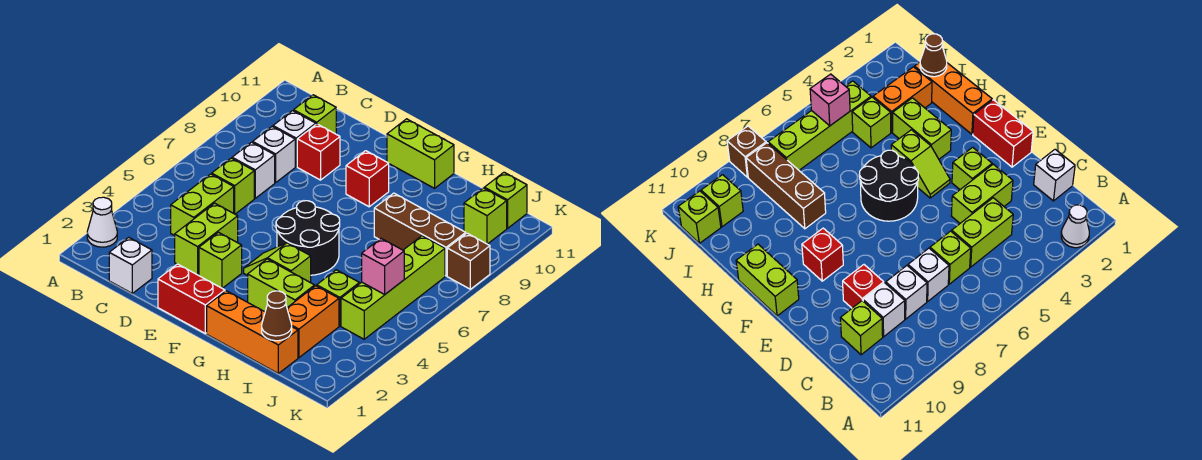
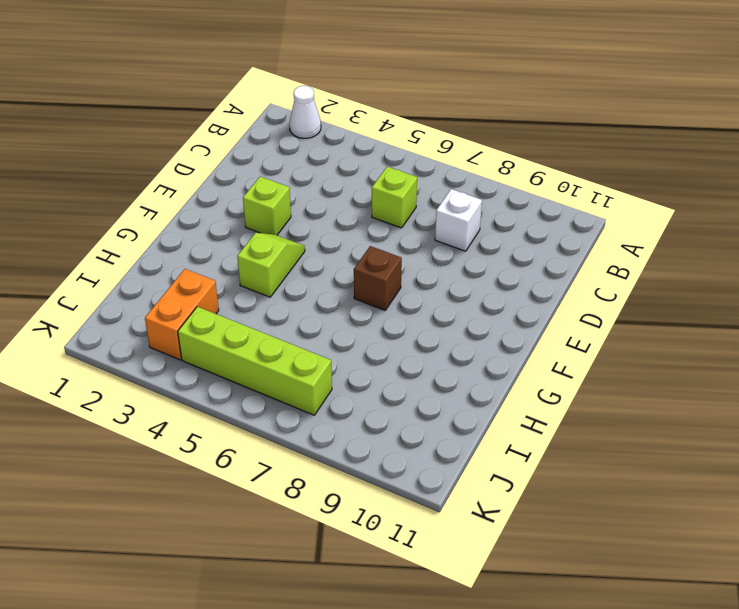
brown brick F7 level 1 -> brown brick K8 level 1
orange brick I3:J3 level 1 -> orange brick I2:I3 level 1
none -> white brick C1 level 1
none -> lime brick C4:C5 level 1
none -> white brick C7 level 1

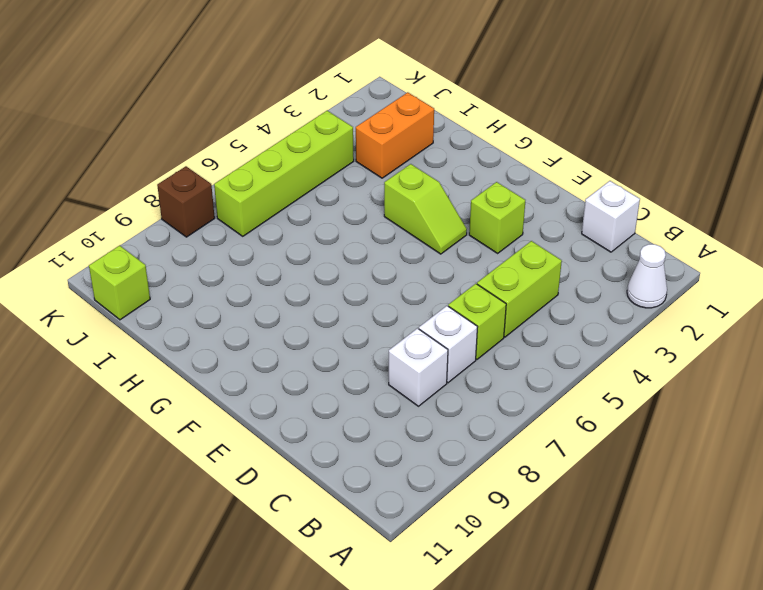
none -> white brick C9 level 1
none -> lime brick C10 level 1
none -> lime brick D3:D4 level 1

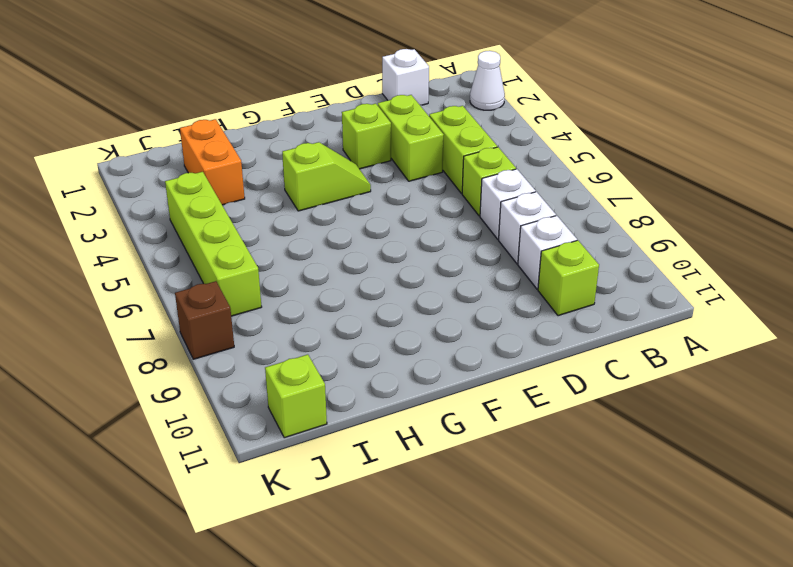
none -> red brick D9 level 1
none -> red brick E1:F1 level 1
none -> black round brick F5:G6 level 1

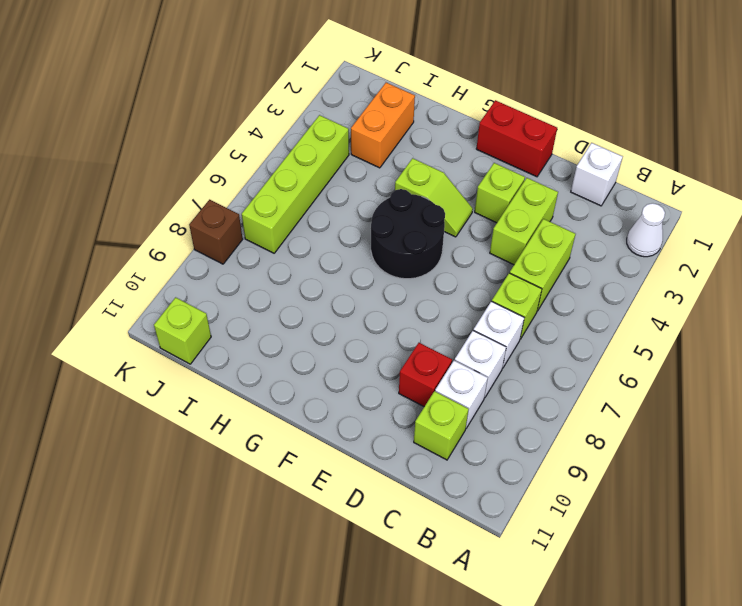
none -> red brick F9 level 1
none -> lime brick F11:G11 level 1
none -> orange brick G1:I1 level 1

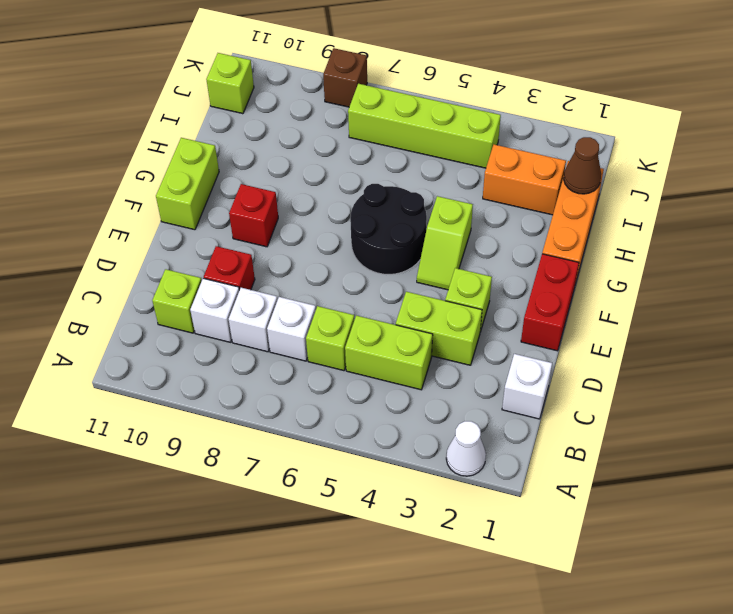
none -> lime brick G3:H3 level 1
none -> brown brick H8:J8 level 1
none -> lime brick I4 level 1

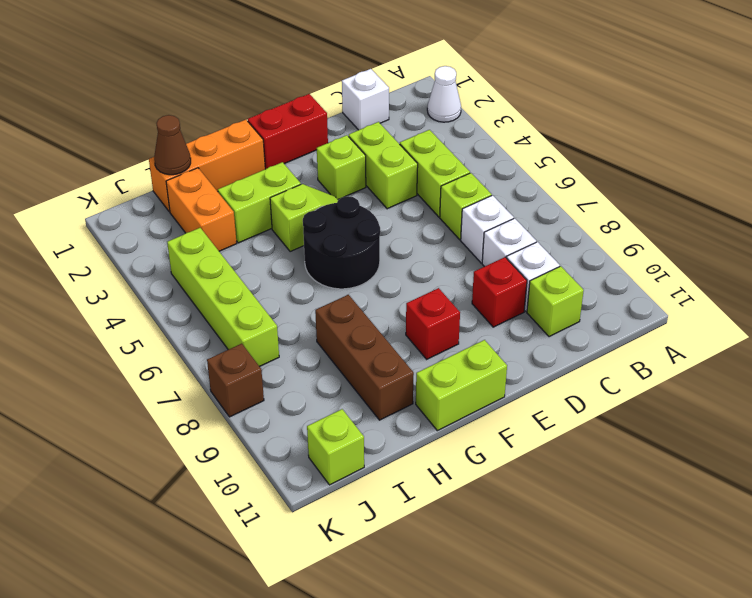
brown brick H8:H10 level 1 -> brown brick H8:J8 level 1
none -> lime brick I4 level 1
none -> lime brick J10 level 1
none -> pink brick J5 level 2

